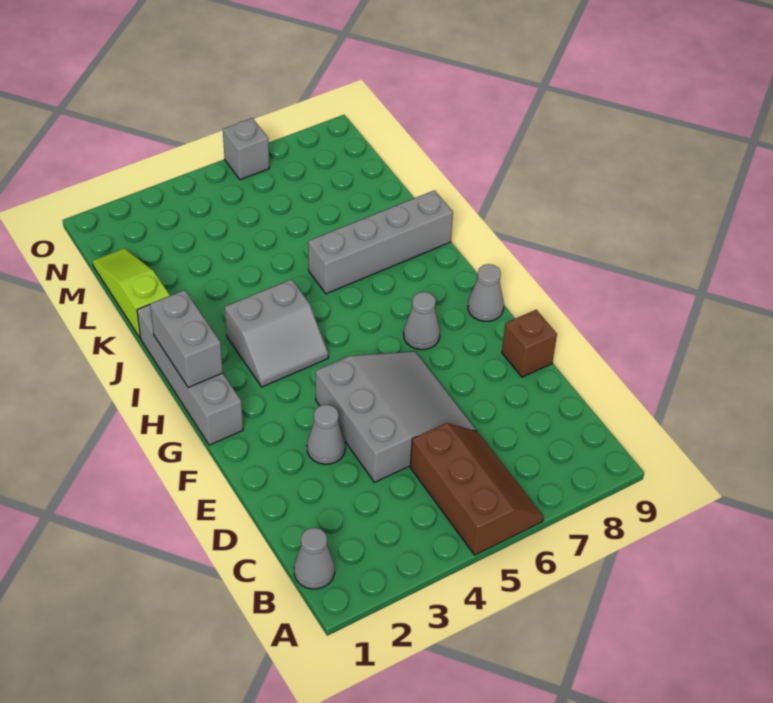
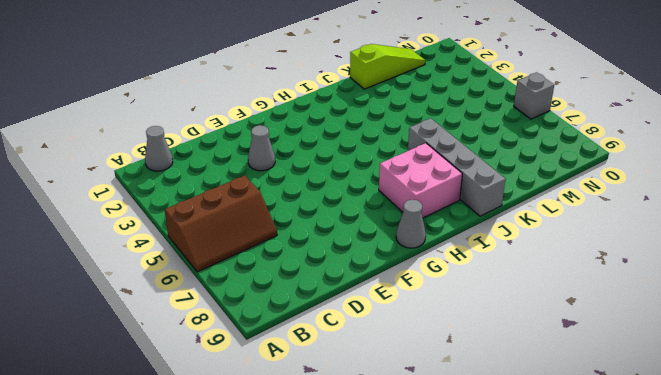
pink brick H7:I8 level 1 -> none
none -> grey slope D4:F6 level 1 top 4
none -> brown brick E9 level 1
none -> grey brick G1:J1 level 1

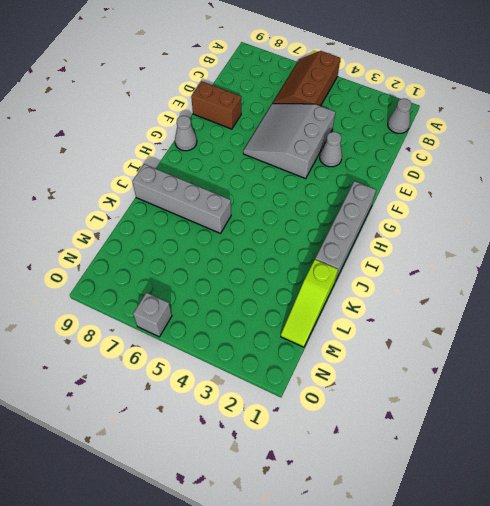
brown brick E8:E9 level 1 -> brown brick E9 level 1
none -> grey cone G7 level 1
none -> grey slope H3:I4 level 1 top I
none -> grey brick H1:I1 level 2

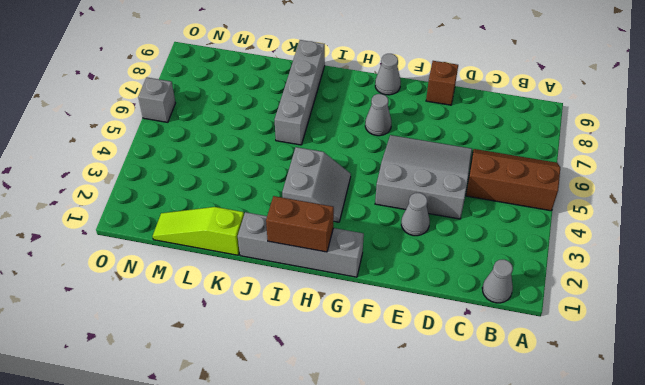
brown brick H1:I1 level 2 -> grey brick H1:I1 level 2

